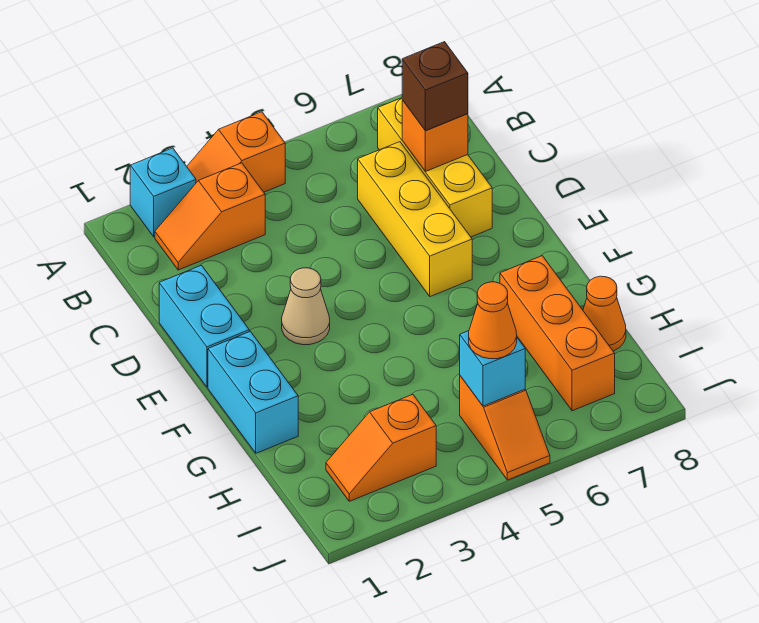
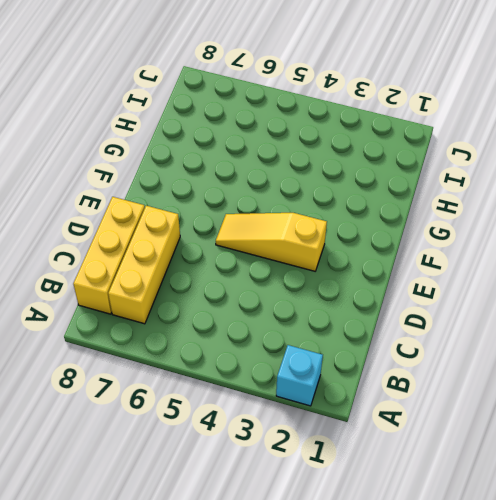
yellow brick B8:D8 level 1 -> yellow brick C6:E6 level 1
yellow slope E3:E5 level 1 top 3 -> tan cone E3 level 1
none -> orange slope A3:A4 level 1 top 4
none -> orange slope B2:B3 level 1 top 3
none -> cyan brick D1:E1 level 1

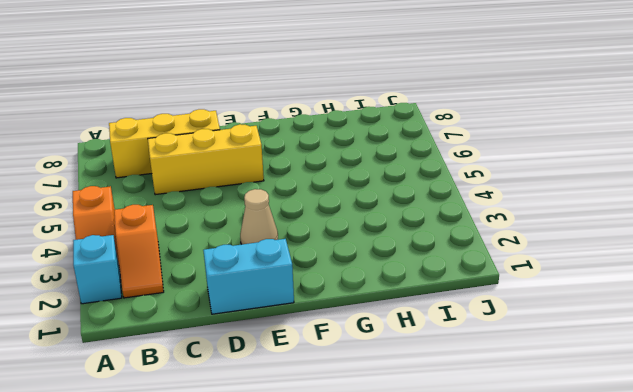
none -> cyan brick F1:G1 level 1
none -> orange brick G7:I7 level 1
none -> orange cone H8 level 1

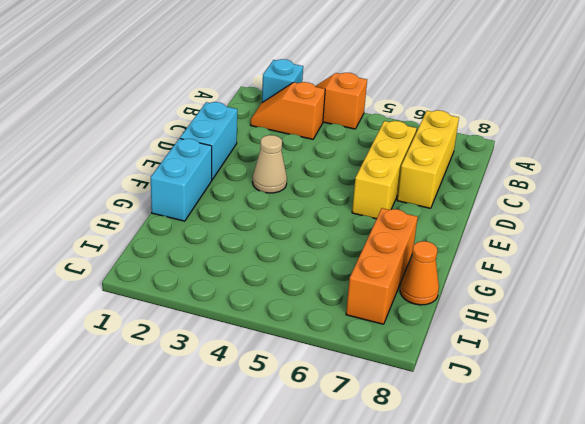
none -> orange slope I2:I3 level 1 top 3
none -> orange slope I5:J5 level 1 top I
none -> orange brick C7 level 2

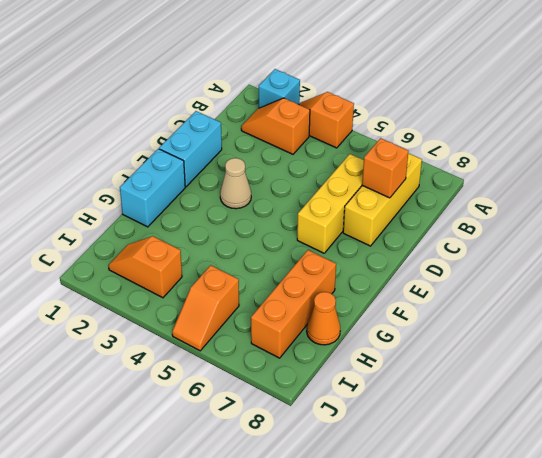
none -> cyan brick I5 level 2
none -> brown brick C7 level 3
none -> orange cone I5 level 3

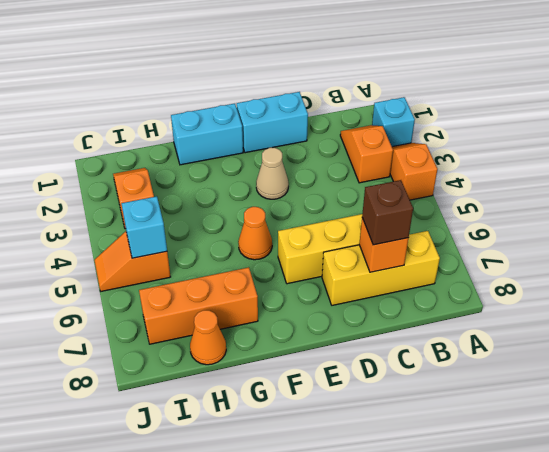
orange cone F5 level 1 -> orange cone I5 level 3

